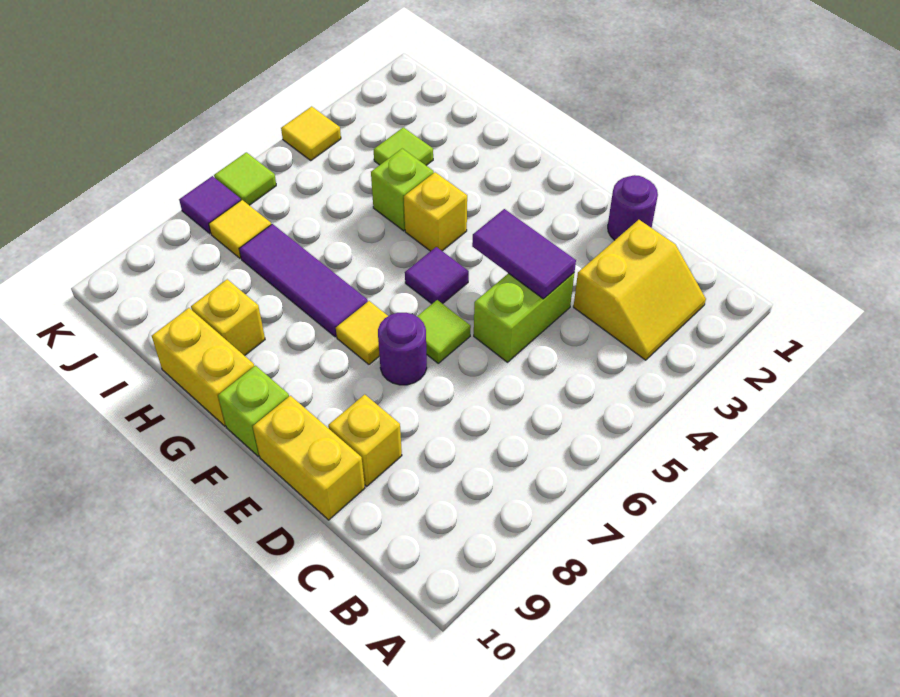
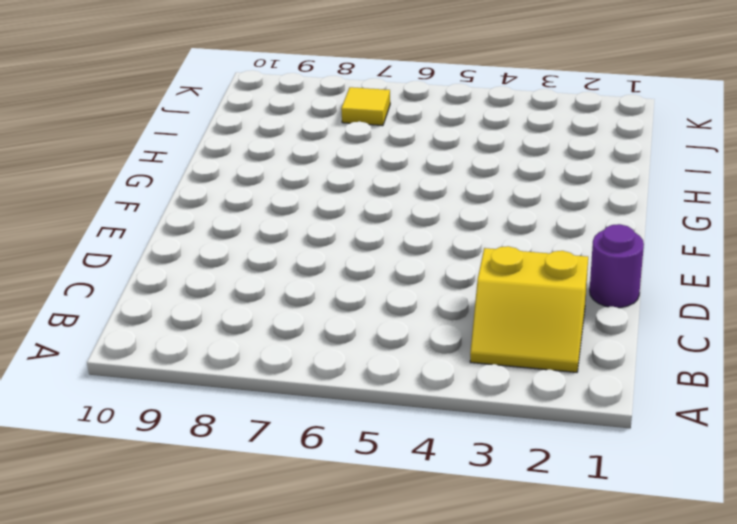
none -> lime brick D4:D5 level 1
none -> yellow brick D9 level 1
none -> yellow brick D10:E10 level 1

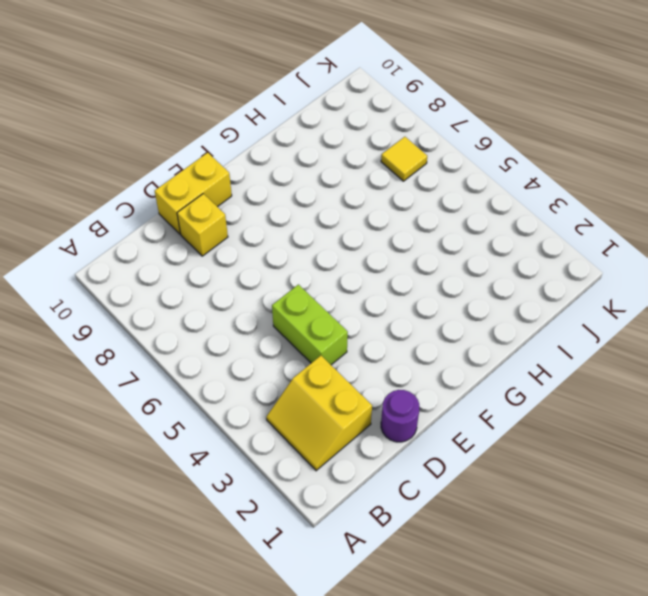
none -> lime tile E6 level 1
none -> purple round brick E7 level 1
none -> purple tile F5 level 1

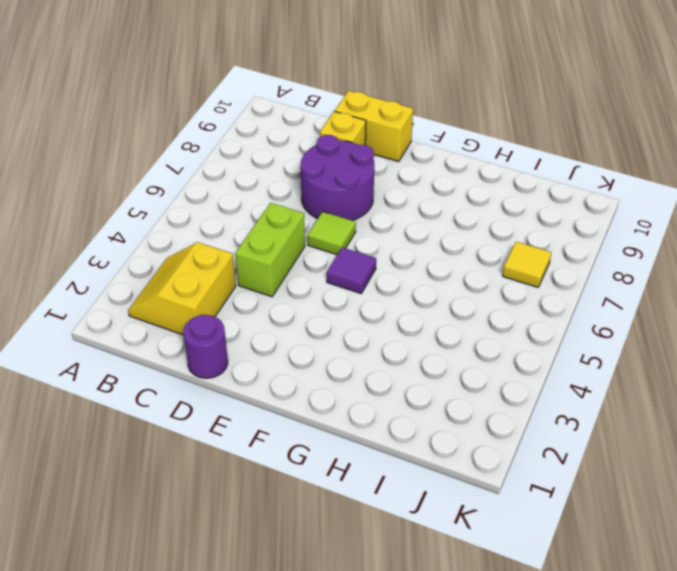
purple round brick D7:E8 level 1 -> purple round brick E7 level 1
none -> yellow tile F7 level 1
none -> lime brick F10 level 1
none -> yellow brick G4 level 1

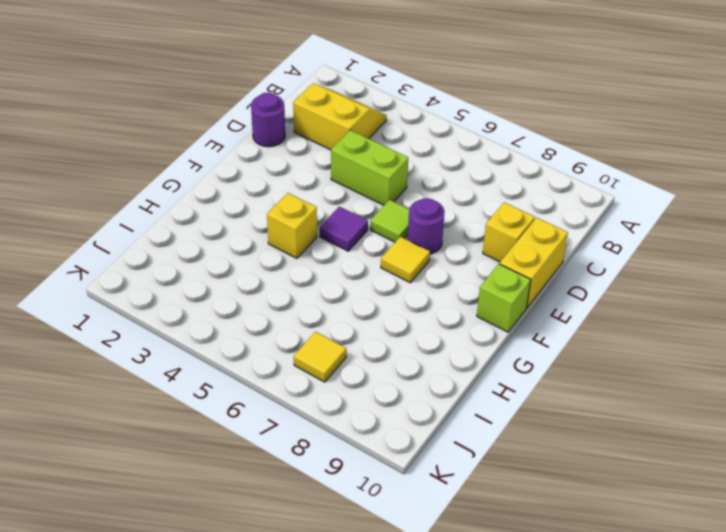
none -> purple tile G7:I7 level 1
none -> yellow brick G10:H10 level 1
none -> lime brick H4 level 1

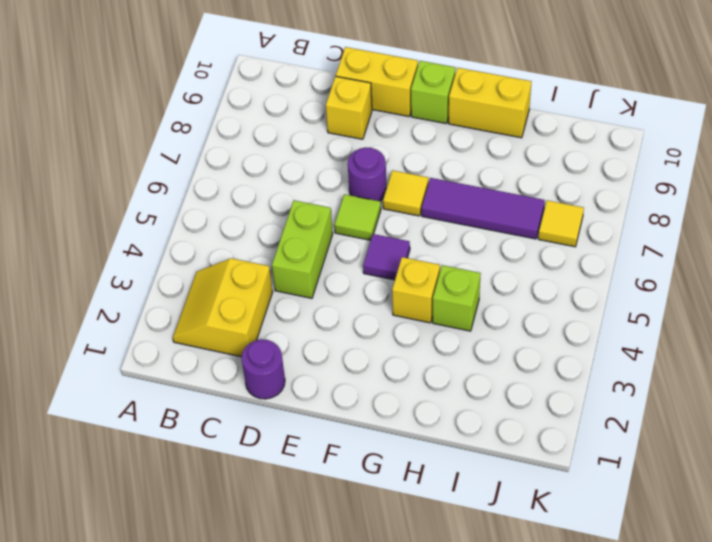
none -> yellow brick H9 level 1
none -> lime tile I3 level 1
none -> yellow tile K4 level 1

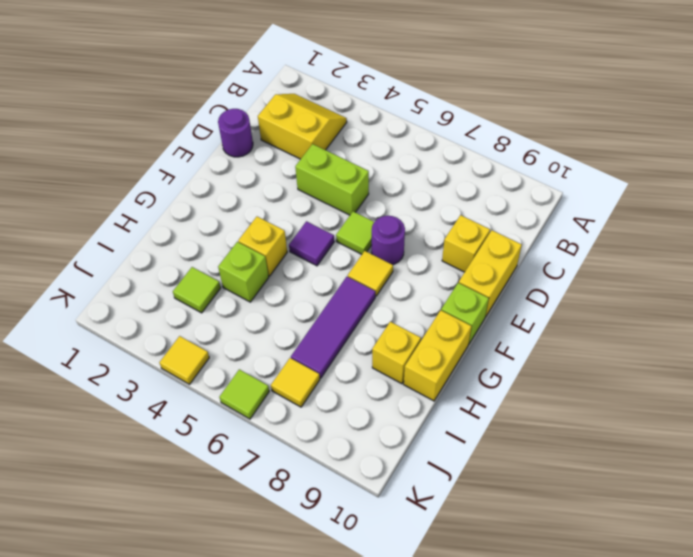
none -> purple tile K7 level 1
none -> purple tile D4:E4 level 2

